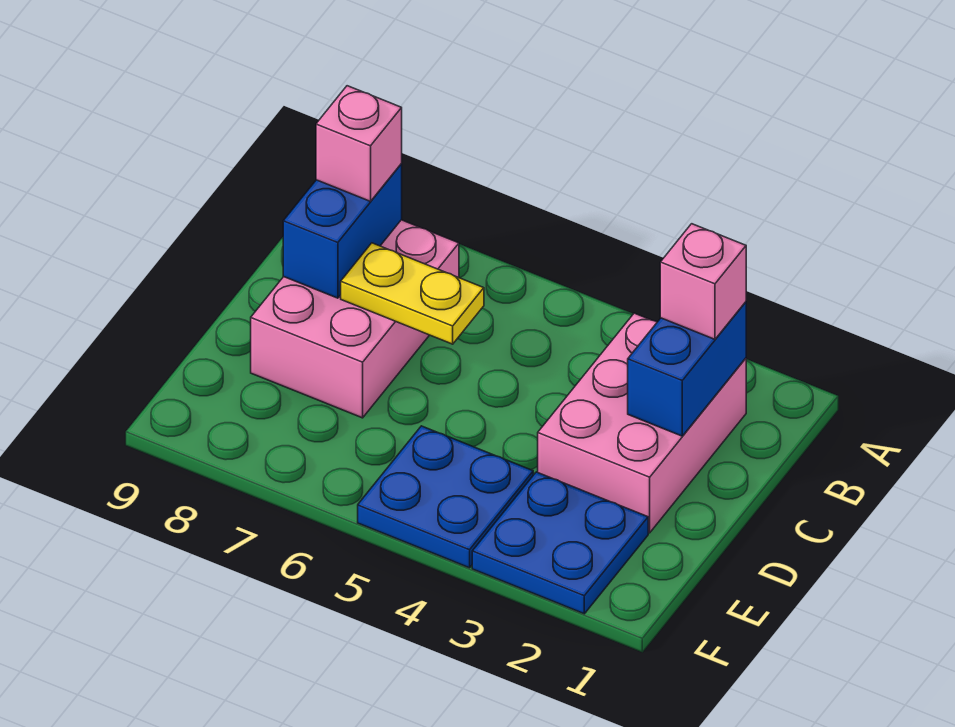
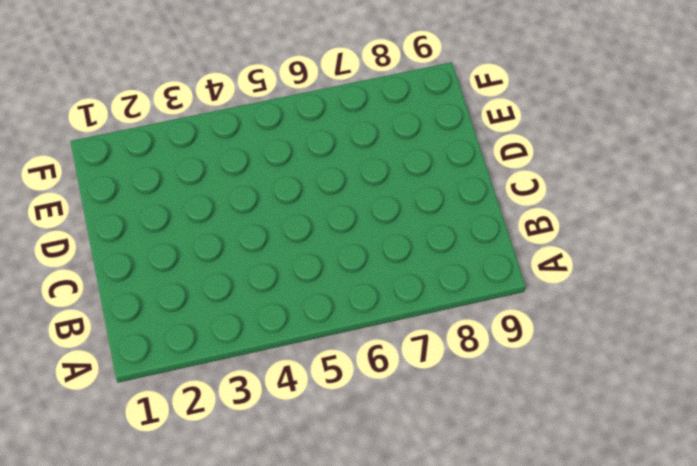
none -> pink brick B2:D3 level 1
none -> pink brick B7:D8 level 1

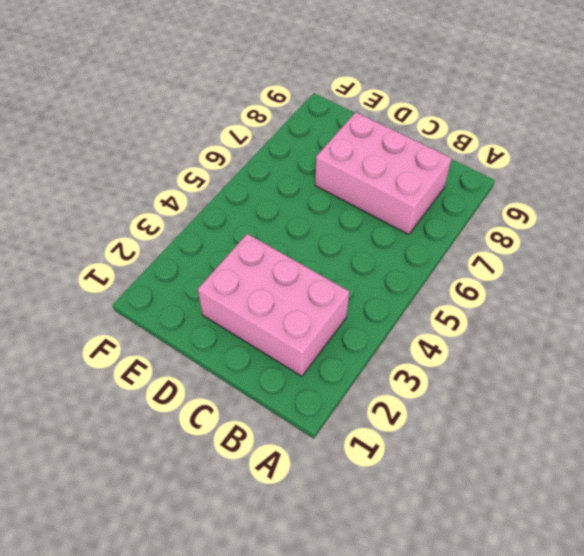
none -> blue plate E2:F3 level 1
none -> blue plate E4:F5 level 1

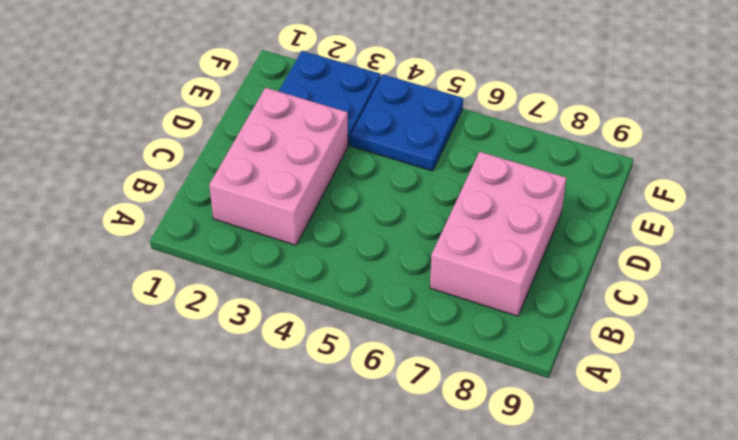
none -> blue brick B2:C2 level 2
none -> blue brick B8:C8 level 2

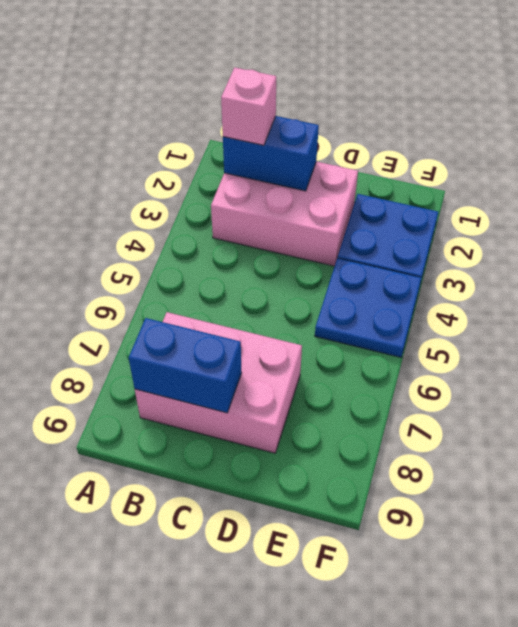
none -> yellow plate C6:C7 level 2
none -> pink brick B8 level 3

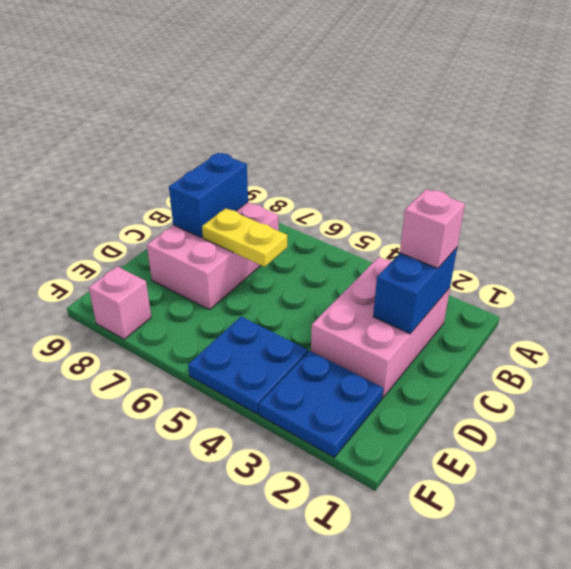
pink brick F8 level 1 -> pink brick B8 level 3

